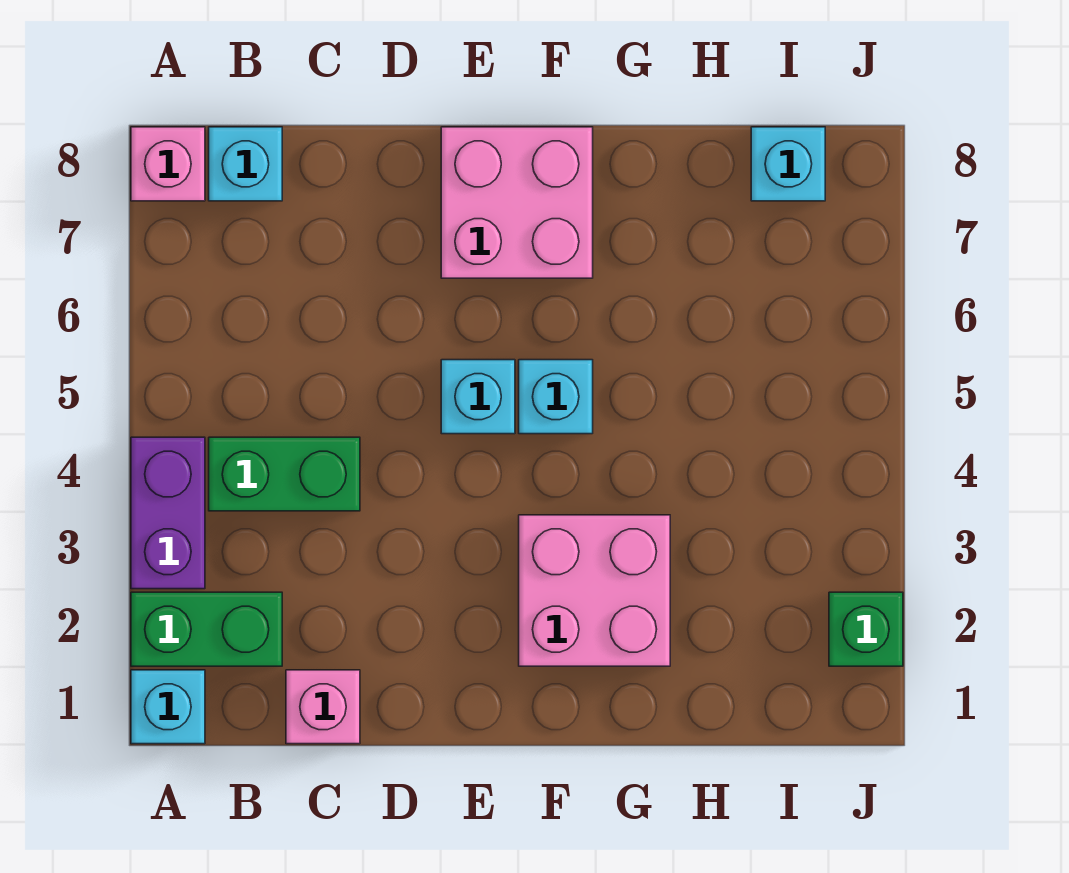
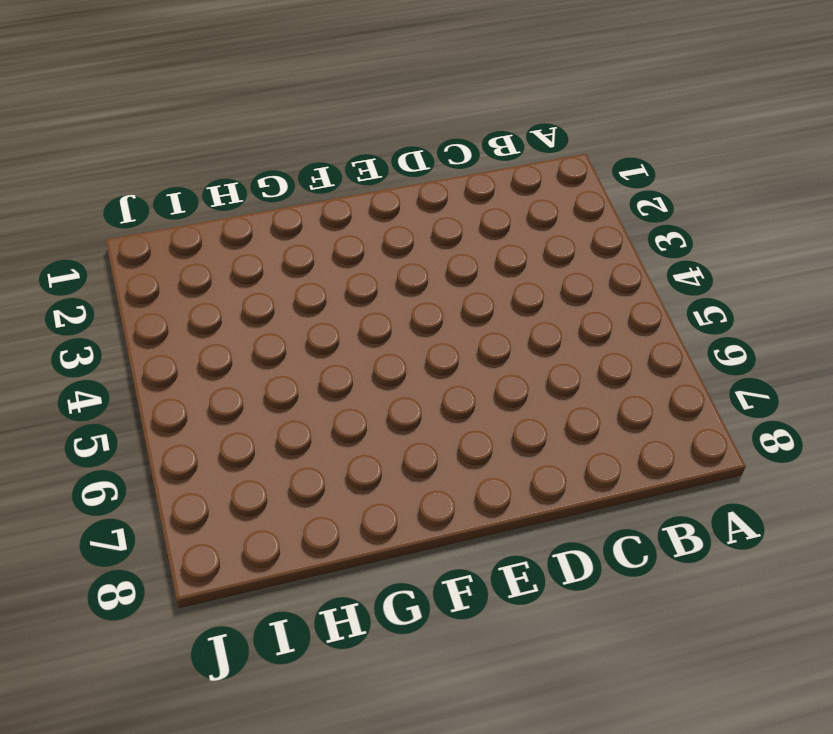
none -> cyan brick A1 level 1
none -> green brick A2:B2 level 1
none -> purple brick A3:A4 level 1

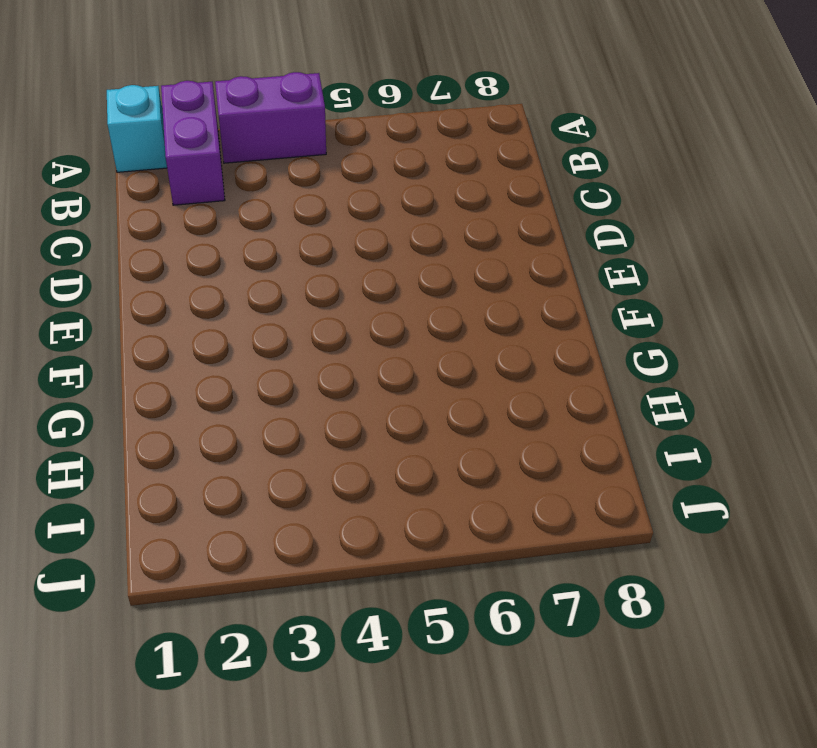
purple brick A2:B2 level 1 -> green brick A2:B2 level 1
none -> pink brick A8 level 1
none -> green brick B4:C4 level 1
none -> cyan brick B8 level 1

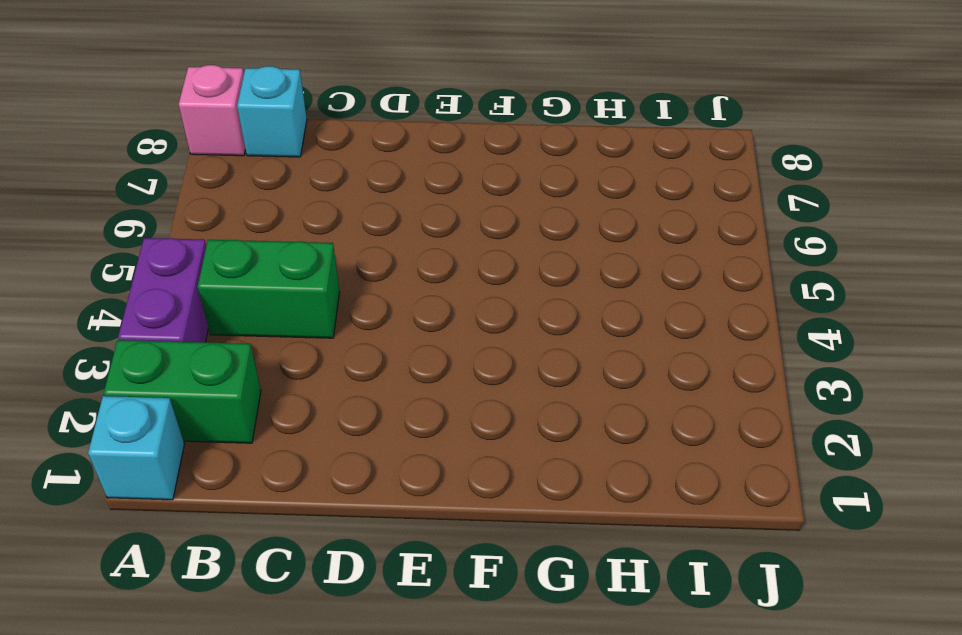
none -> pink brick C1 level 1
none -> cyan brick E5 level 1
none -> pink brick E7:F8 level 1

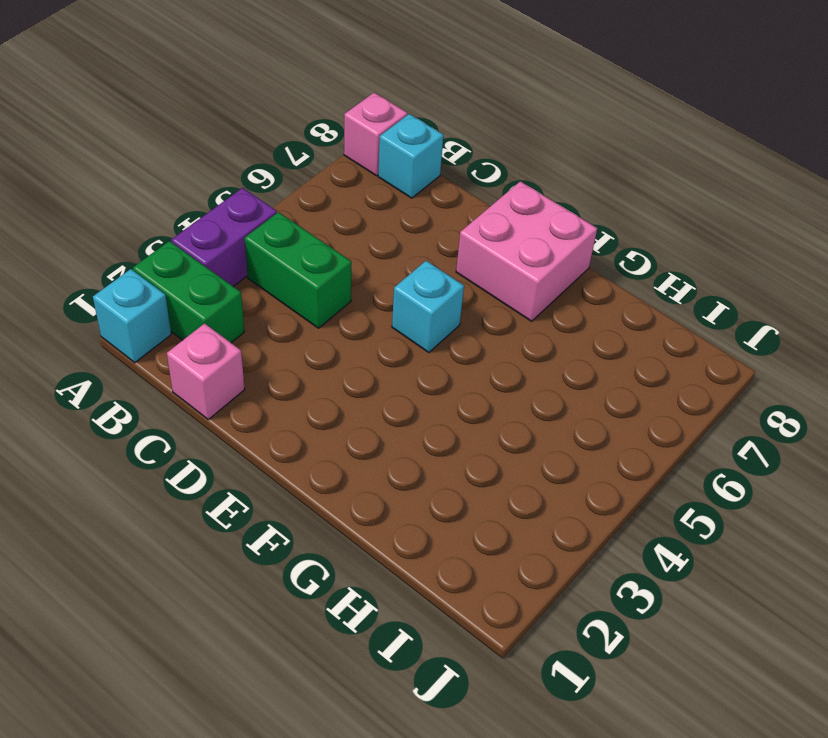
none -> pink brick F2:G3 level 1
none -> cyan brick F5 level 1
none -> cyan brick I8 level 1

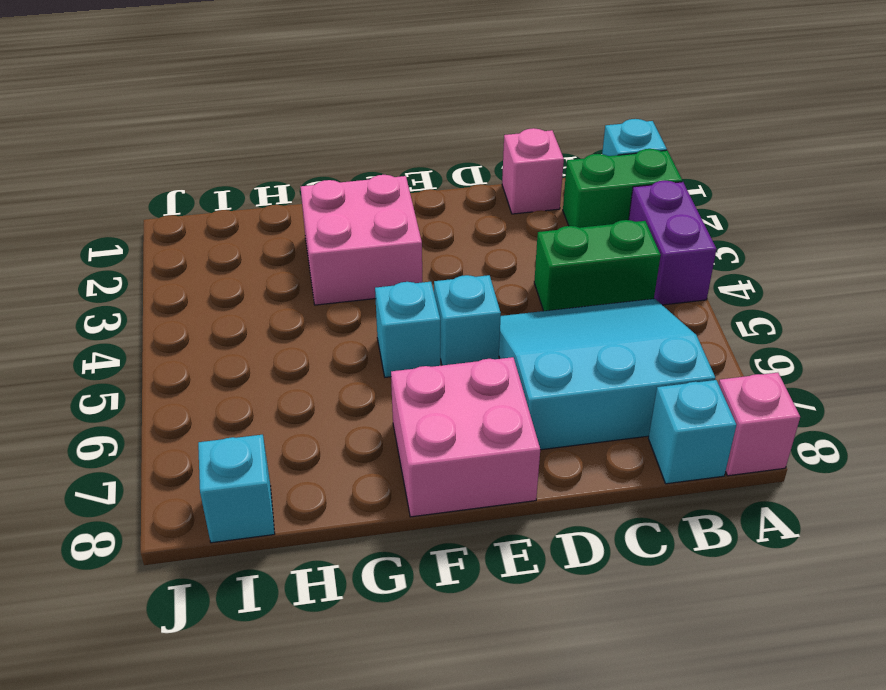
cyan slope B5:D7 level 1 top 7 -> none
none -> green brick J2 level 1

